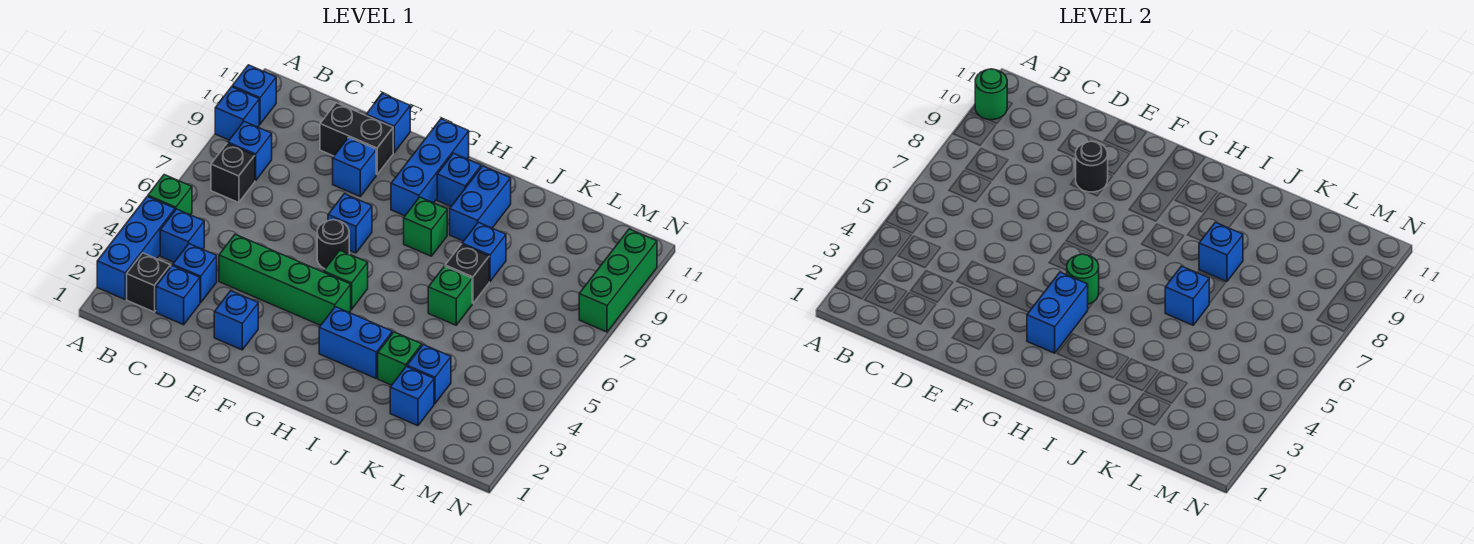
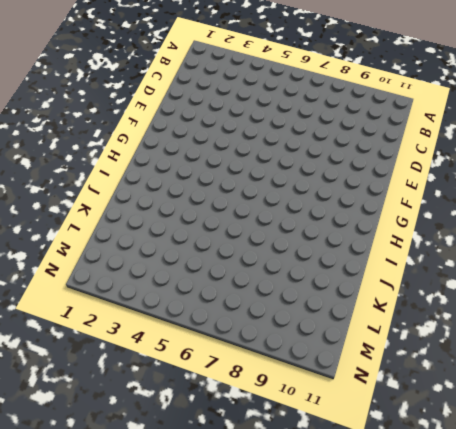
none -> blue brick A2:A4 level 1
none -> green brick A5 level 1
none -> blue brick A9 level 1
none -> blue brick A10 level 1

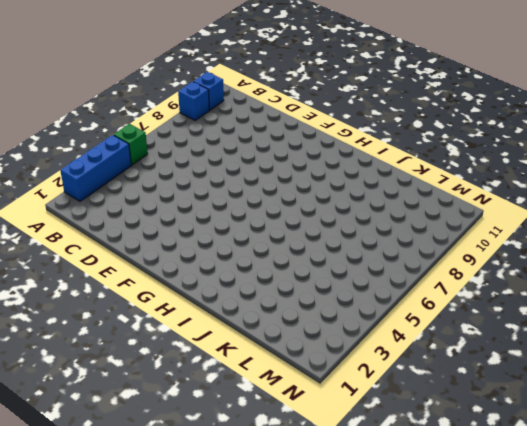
none -> black brick B2 level 1
none -> blue brick B4 level 1
none -> black brick B7 level 1
none -> blue brick B8 level 1

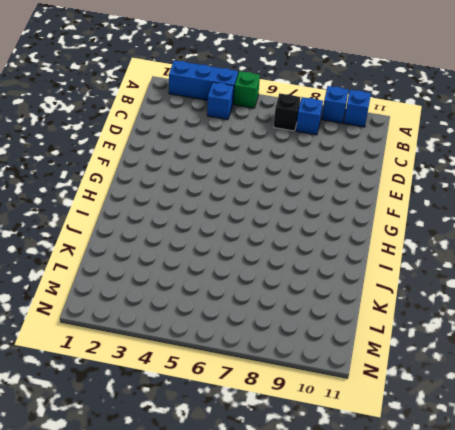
none -> black brick B2 level 1
none -> blue brick C2 level 1
none -> blue brick C3 level 1
none -> green brick D4:G4 level 1

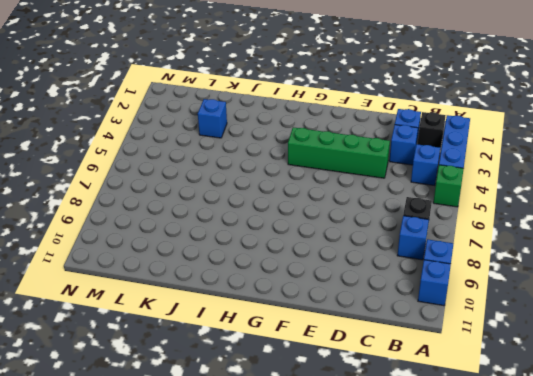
none -> black brick D10:E10 level 1
none -> blue brick E2 level 1
none -> blue brick E9 level 1
none -> blue brick E11 level 1

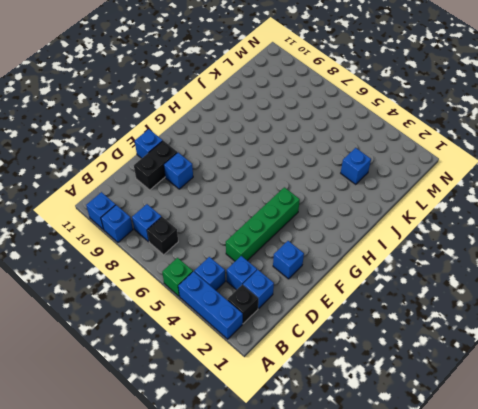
none -> black round brick F6 level 1
none -> blue brick F7 level 1
none -> green brick G5 level 1
none -> blue brick G9:G11 level 1

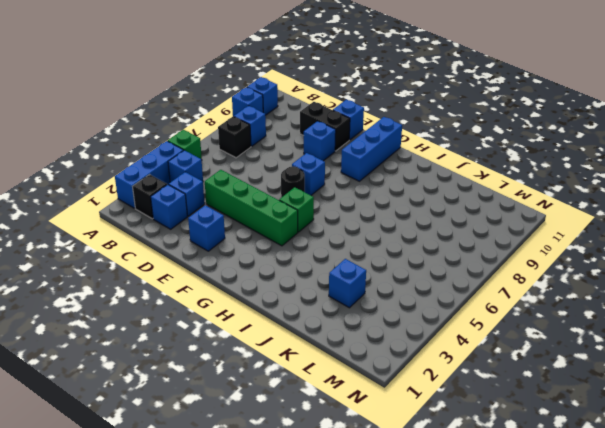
none -> blue brick H3:I3 level 1
none -> green brick H8 level 1
none -> blue brick H10 level 1
none -> blue brick I9:I10 level 1

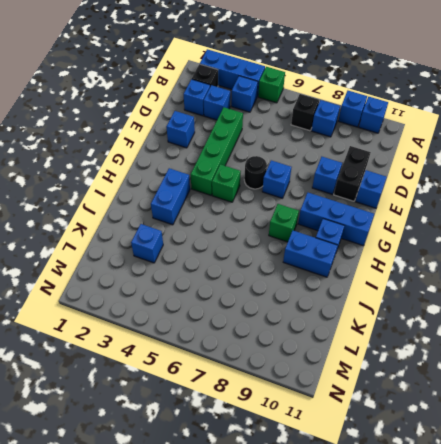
none -> green brick J3 level 1
none -> green brick J6 level 1
none -> black brick J7 level 1
none -> blue brick J8 level 1

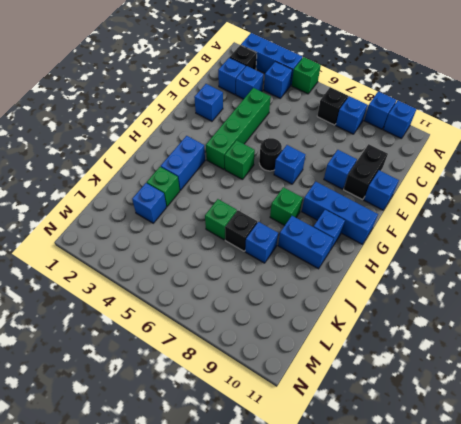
none -> blue brick K2 level 1
none -> green brick N8:N10 level 1
none -> green round brick A10 level 2
none -> black round brick E9 level 2

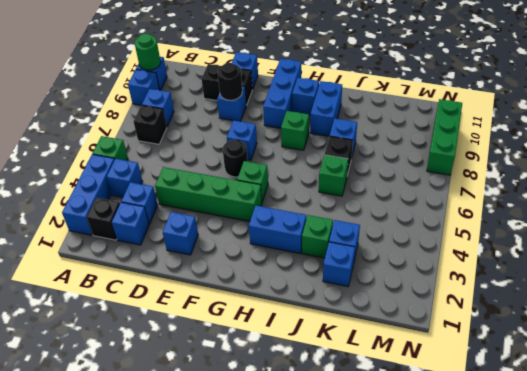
none -> blue brick G3:G4 level 2
none -> green round brick G5 level 2
none -> blue brick J6 level 2
none -> blue brick J8 level 2

